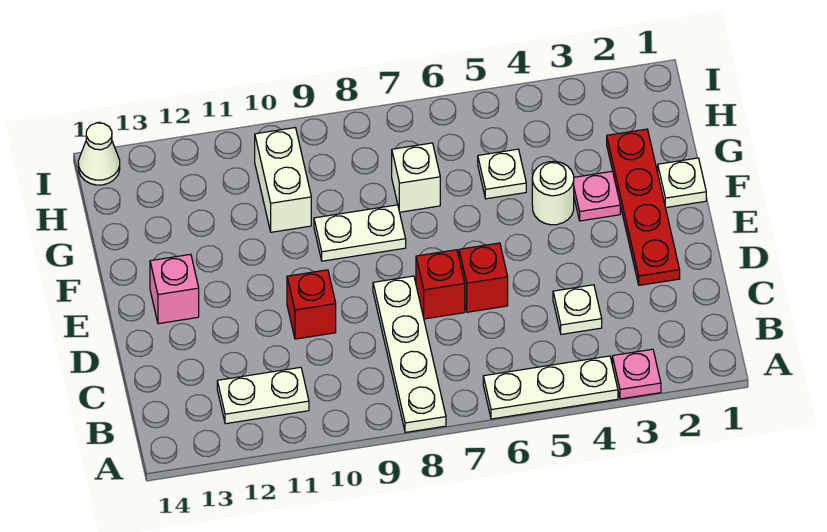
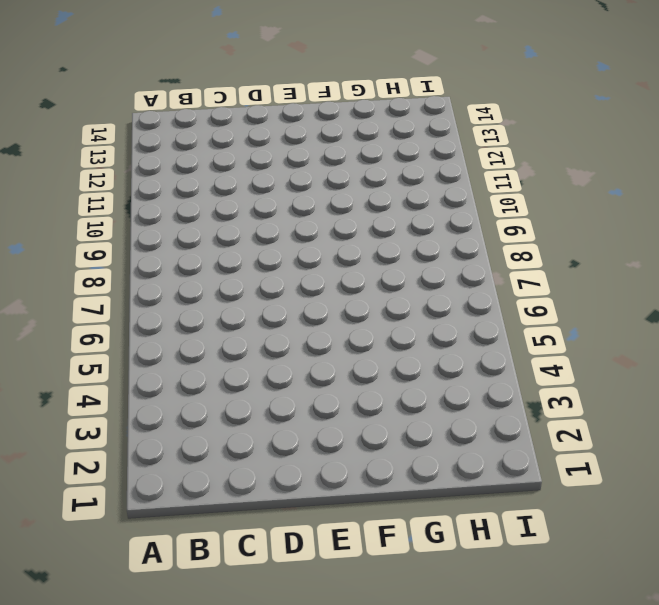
none -> pink plate A3 level 1
none -> white plate A4:A6 level 1
none -> white plate A8:D8 level 1

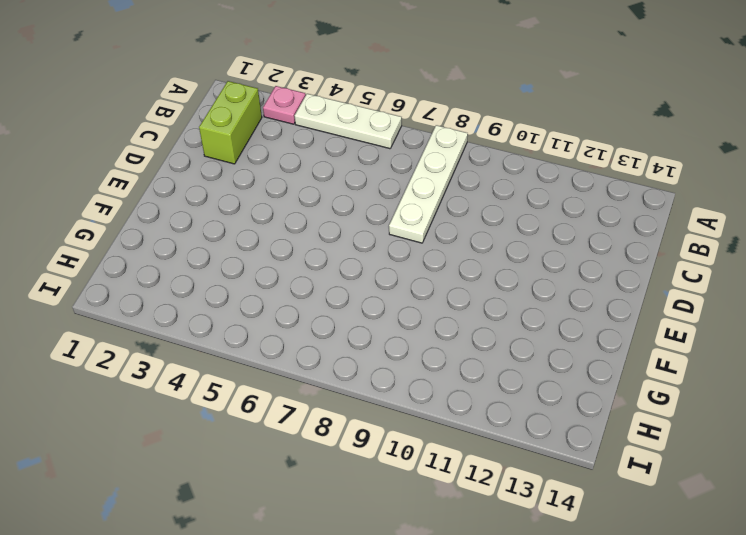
lime brick B2:C2 level 1 -> none
none -> white plate B11:B12 level 1
none -> white plate C4 level 1
none -> red plate D2:G2 level 1

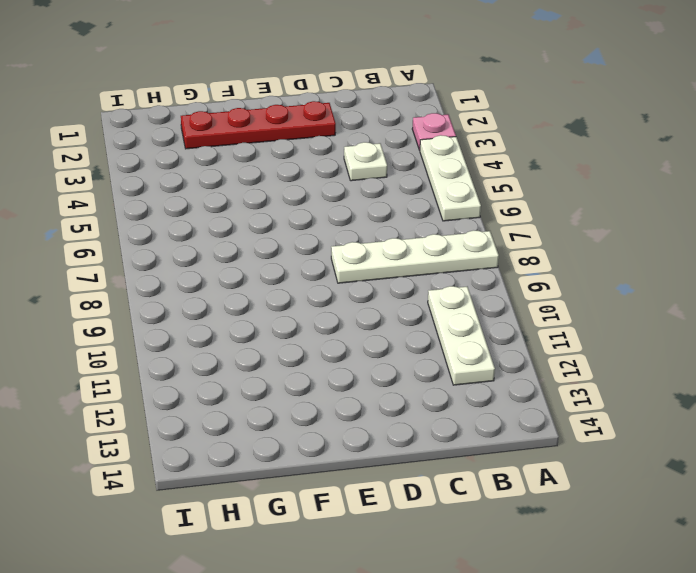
white plate B10:B12 level 1 -> white plate B11:B12 level 1
none -> red brick D6 level 1
none -> red brick D7 level 1
none -> red brick D10 level 1

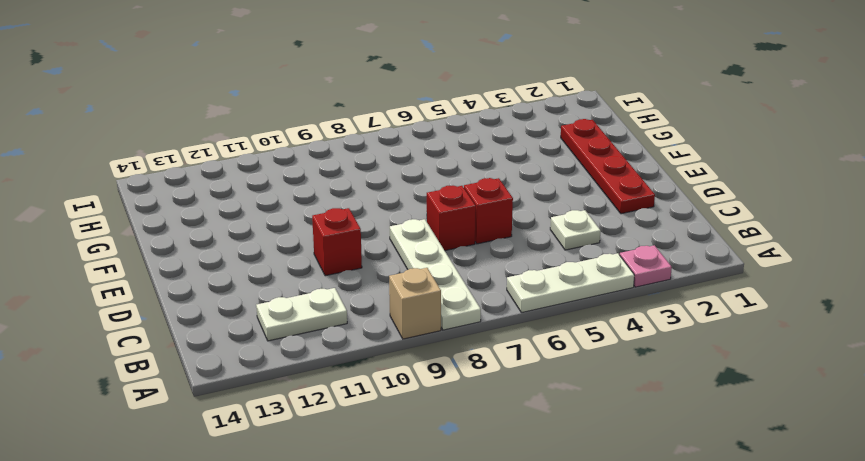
tan brick A9 level 1 -> none
none -> pink brick E13 level 1
none -> white plate F1 level 1
none -> pink plate F3 level 1

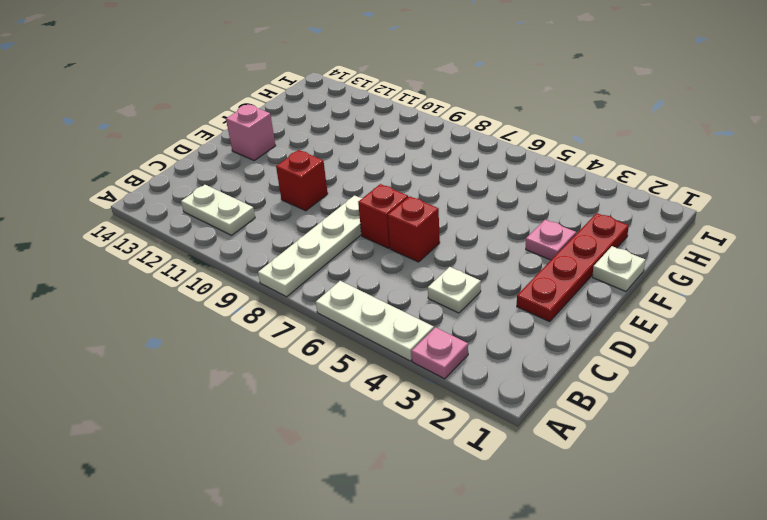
none -> white round brick F4 level 1
none -> white plate F8:F9 level 1
none -> white plate G5 level 1

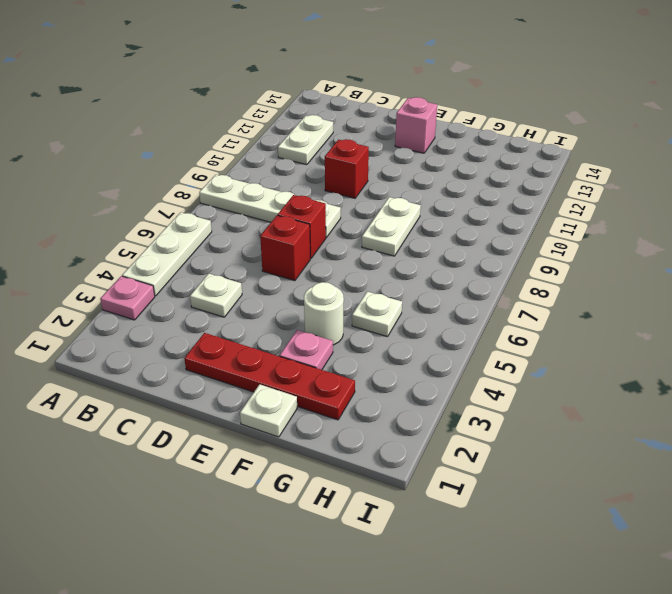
none -> white brick G7 level 1
none -> white brick G10:H10 level 1
none -> white cone I14 level 1

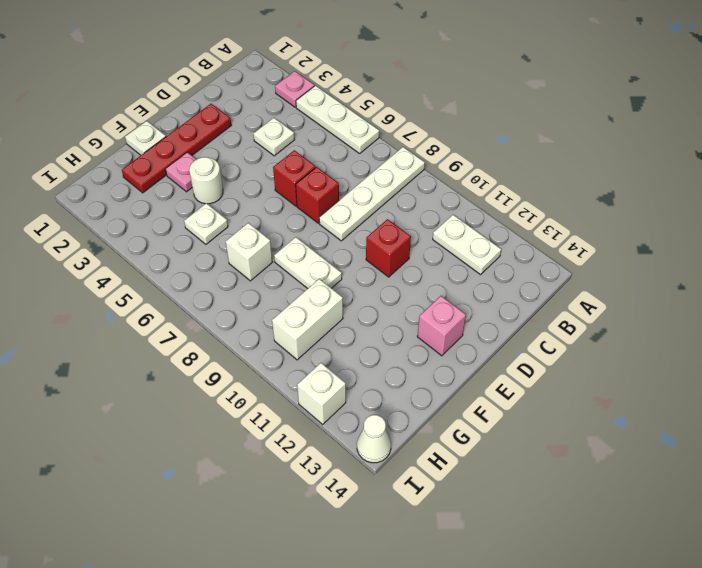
white brick I12 level 1 -> none

